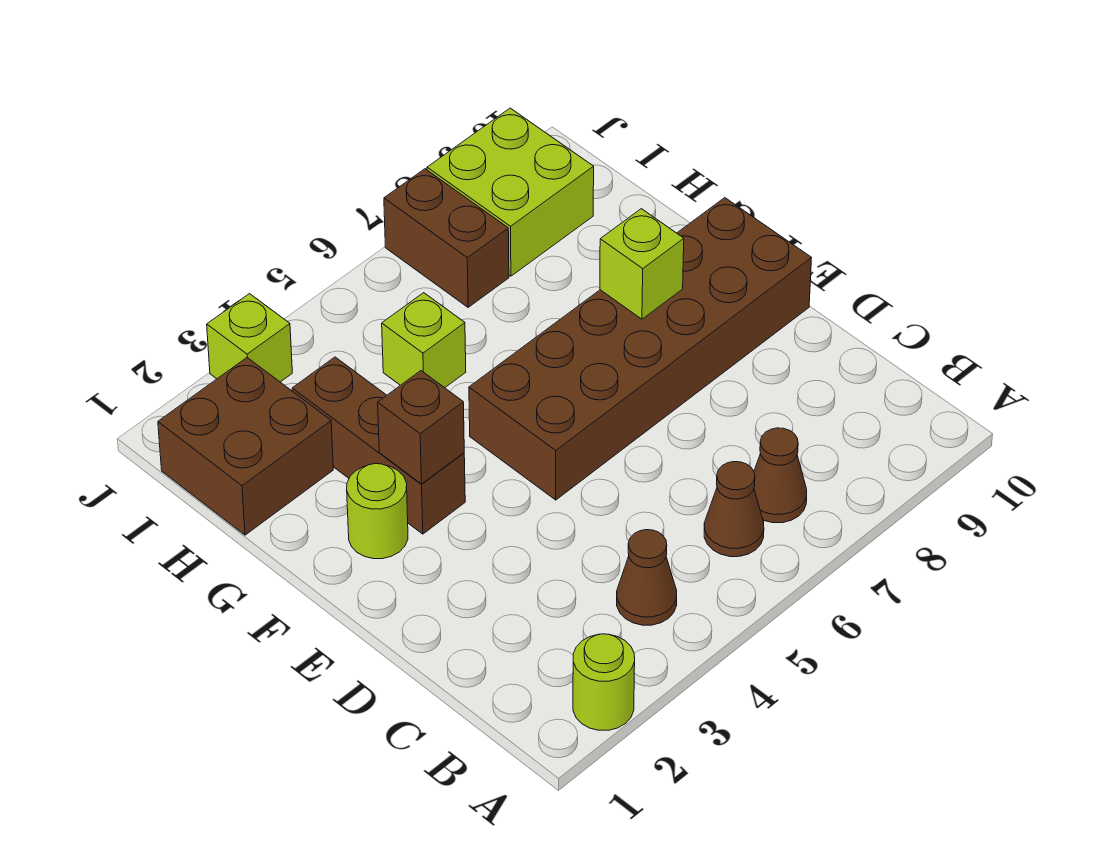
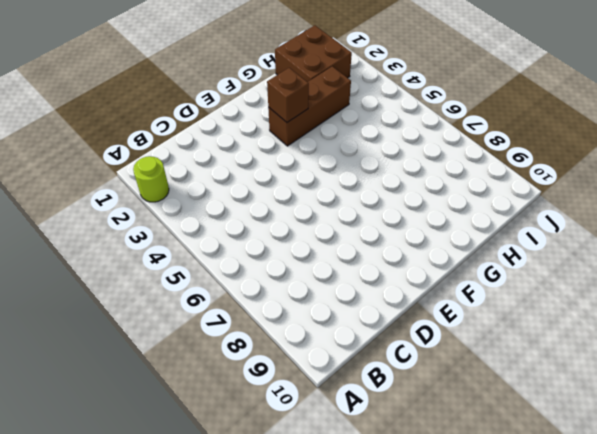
none -> brown cone B4 level 1
none -> brown cone B6 level 1
none -> brown cone B7 level 1

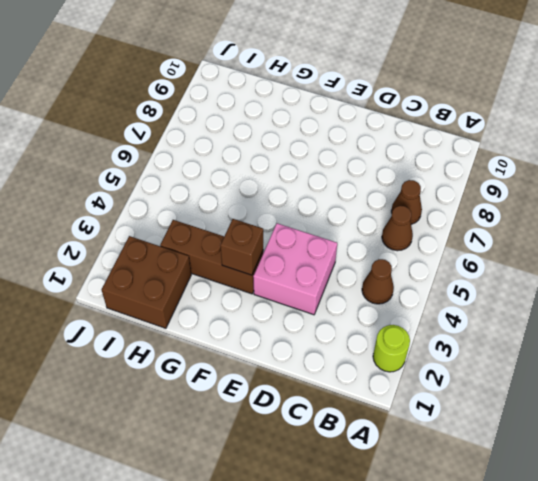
pink brick D3:E4 level 1 -> none
none -> brown brick E5:F10 level 1
none -> lime round brick F2 level 1
none -> lime brick H5 level 1

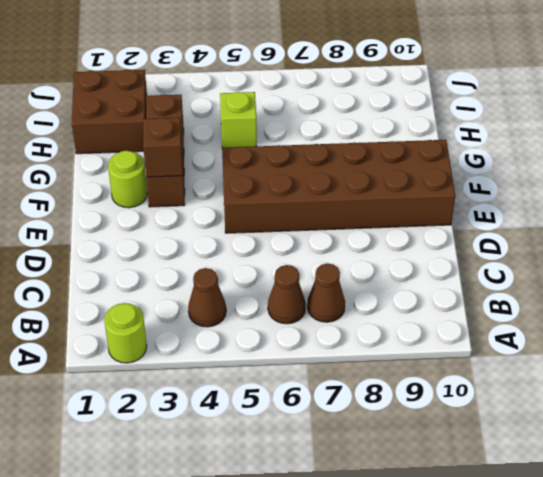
none -> brown brick I7:J7 level 1
none -> lime brick I8:J9 level 1
none -> lime brick J3 level 1

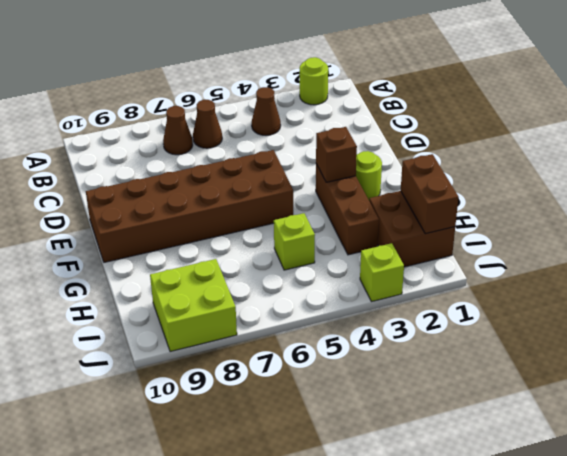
brown brick H1:I1 level 2 -> brown brick I7:J7 level 1
none -> lime brick F8 level 2

